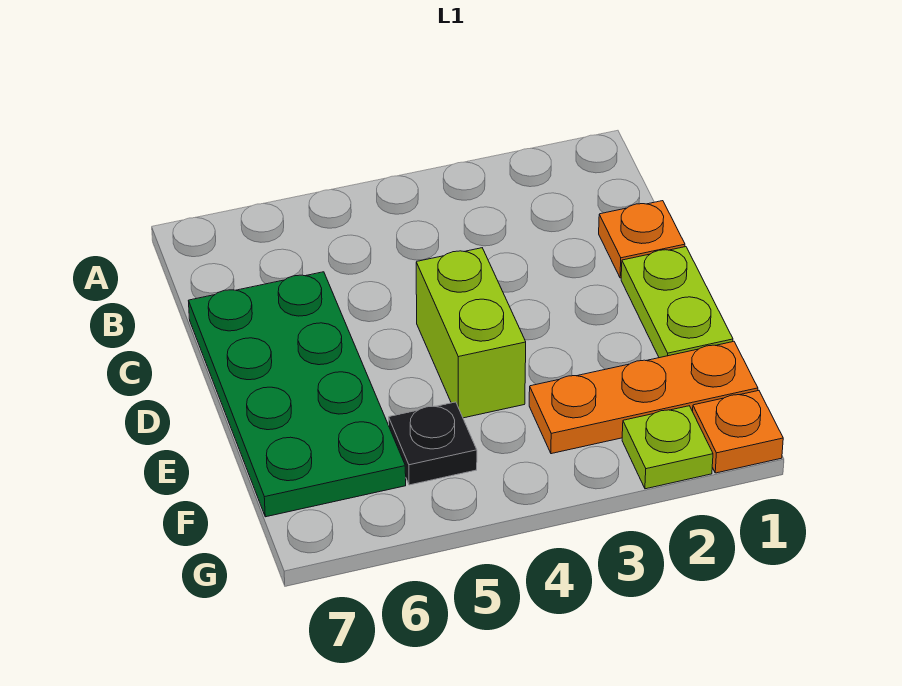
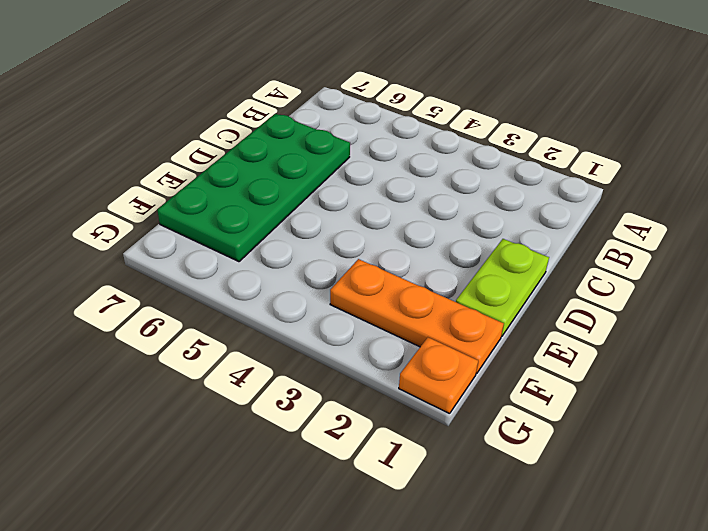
none -> orange plate C1 level 1
none -> lime brick D4:E4 level 1

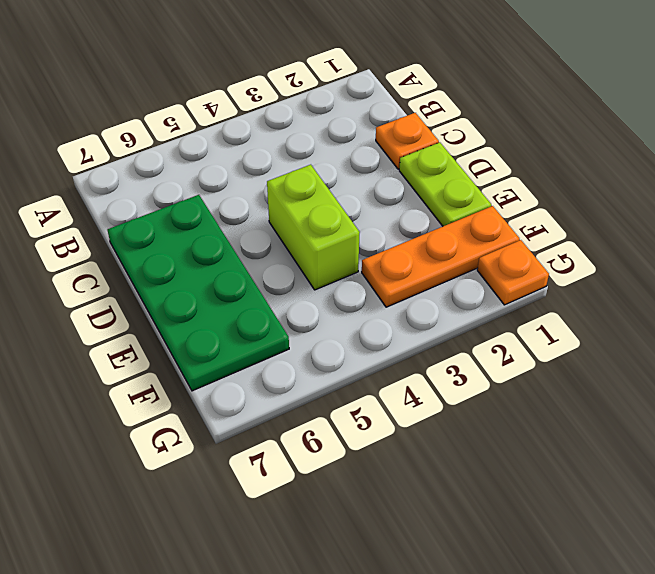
none -> black plate F5 level 1
none -> lime plate G2 level 1

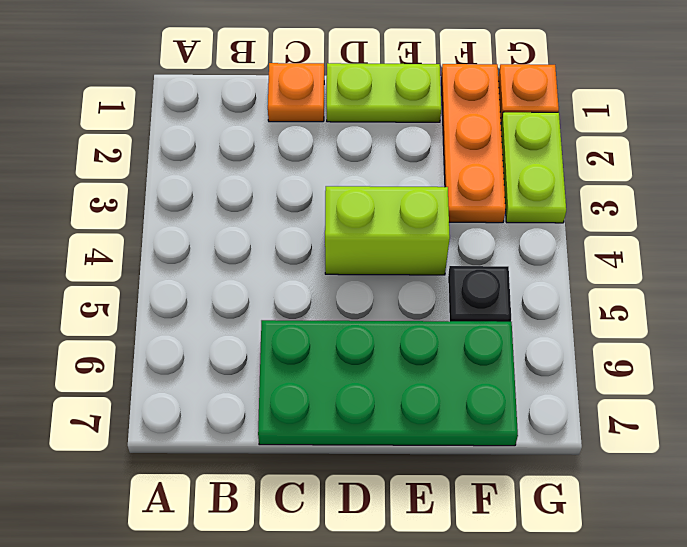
lime plate G2:G3 level 1 -> lime plate G2 level 1

